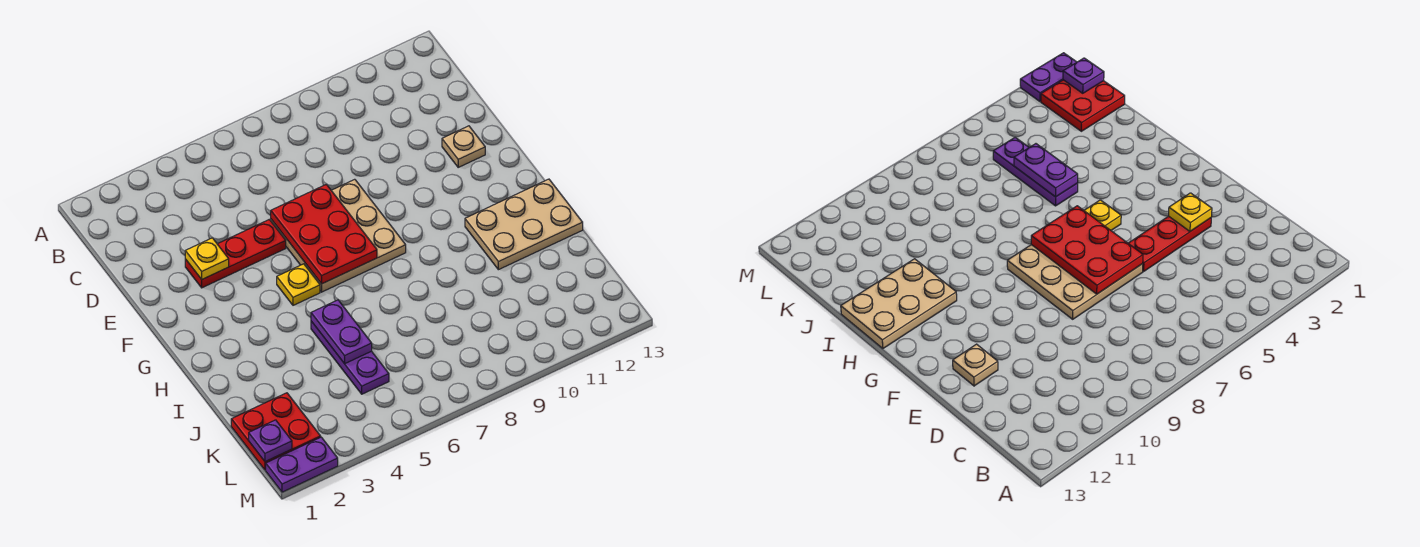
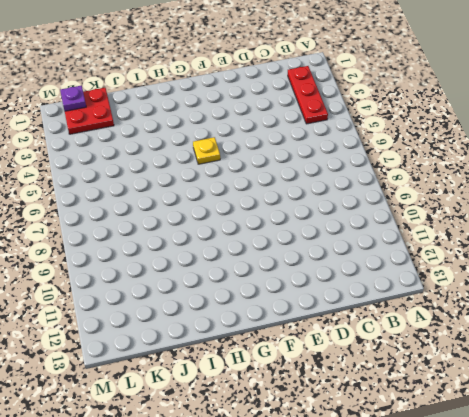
red plate B2:B4 level 1 -> red plate E3:E5 level 1
none -> tan plate E6:G8 level 1
none -> tan plate E12 level 1
none -> tan plate H11:I13 level 1

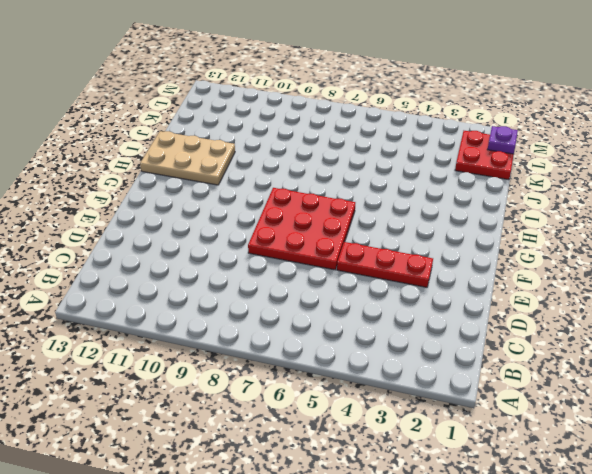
red plate E6:G8 level 1 -> tan plate E6:G8 level 1
none -> tan plate E12 level 1
none -> yellow plate G5 level 1
none -> purple plate I5:K5 level 1

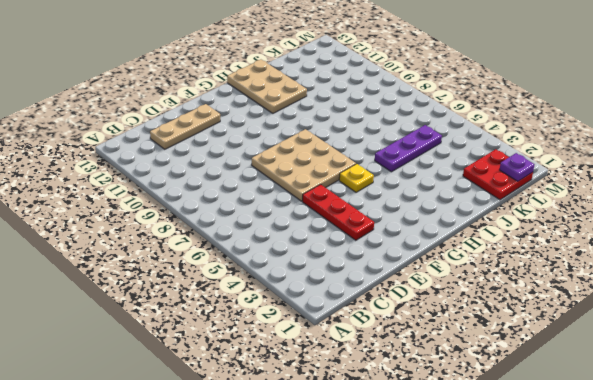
tan plate C12:E12 level 1 -> tan plate E12 level 1
none -> purple plate M1:M2 level 1
none -> yellow plate E3 level 2
none -> red plate E6:G7 level 2

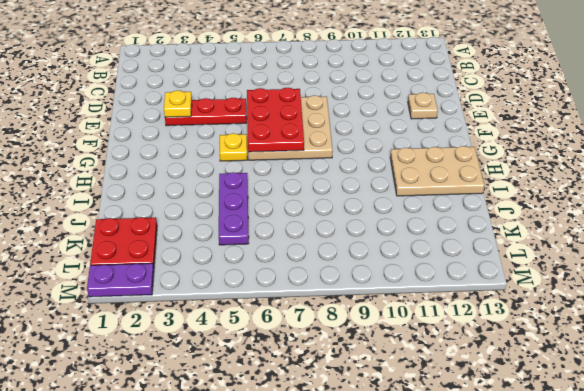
none -> purple plate I5:J5 level 2
none -> purple plate L1 level 2

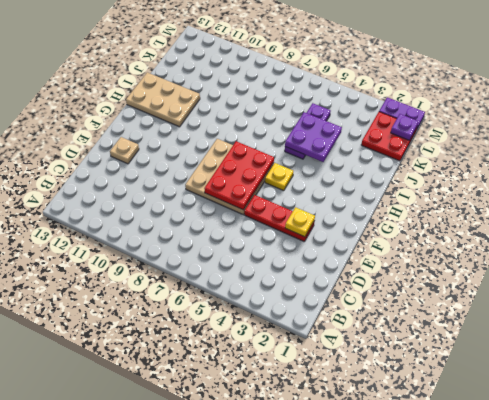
purple plate I4:J5 level 2 -> purple plate I5:J5 level 2

